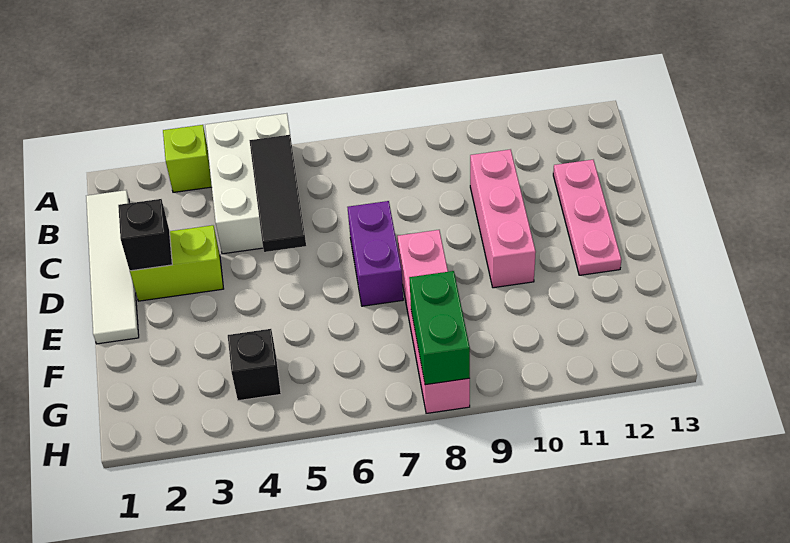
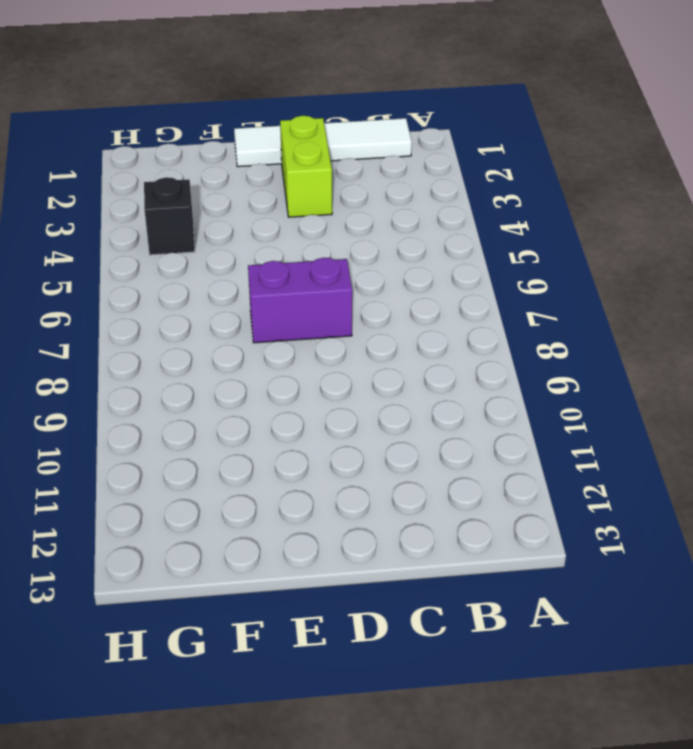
none -> lime brick A3 level 1
none -> white brick A4:C5 level 1
none -> pink brick C10:E10 level 1

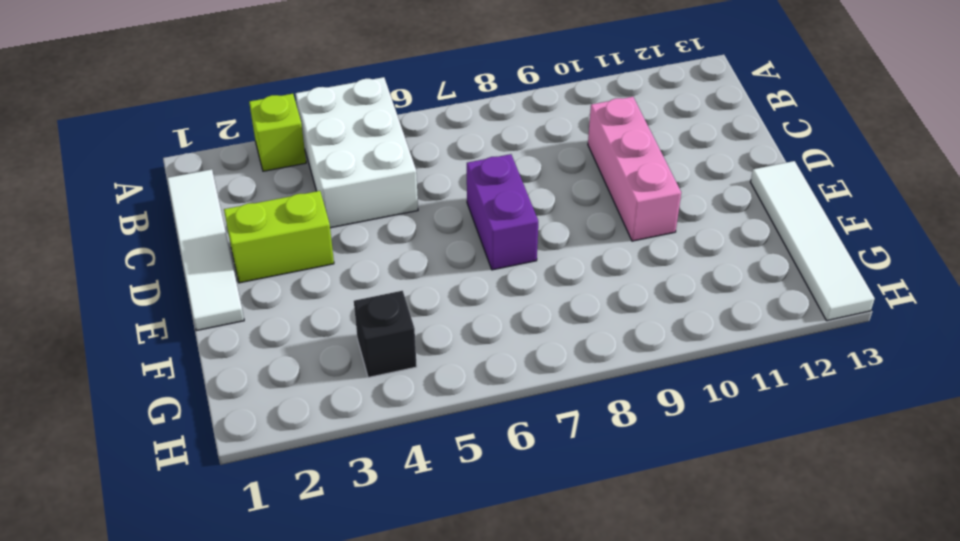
white tile E13:H13 level 1 -> none
none -> pink plate C12:E12 level 1
none -> pink brick E8:H8 level 1
none -> black tile B5:D5 level 2

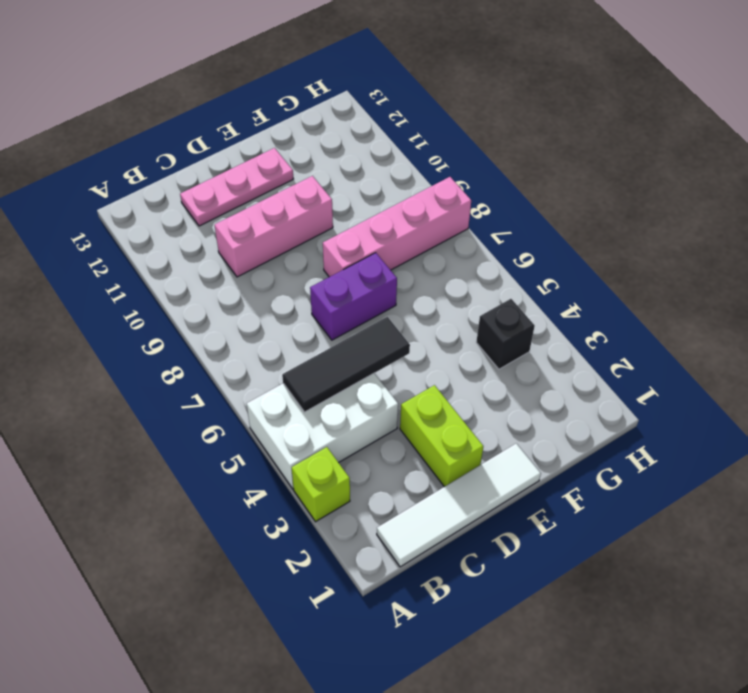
none -> black brick D2 level 2
none -> green brick G8:H8 level 2

